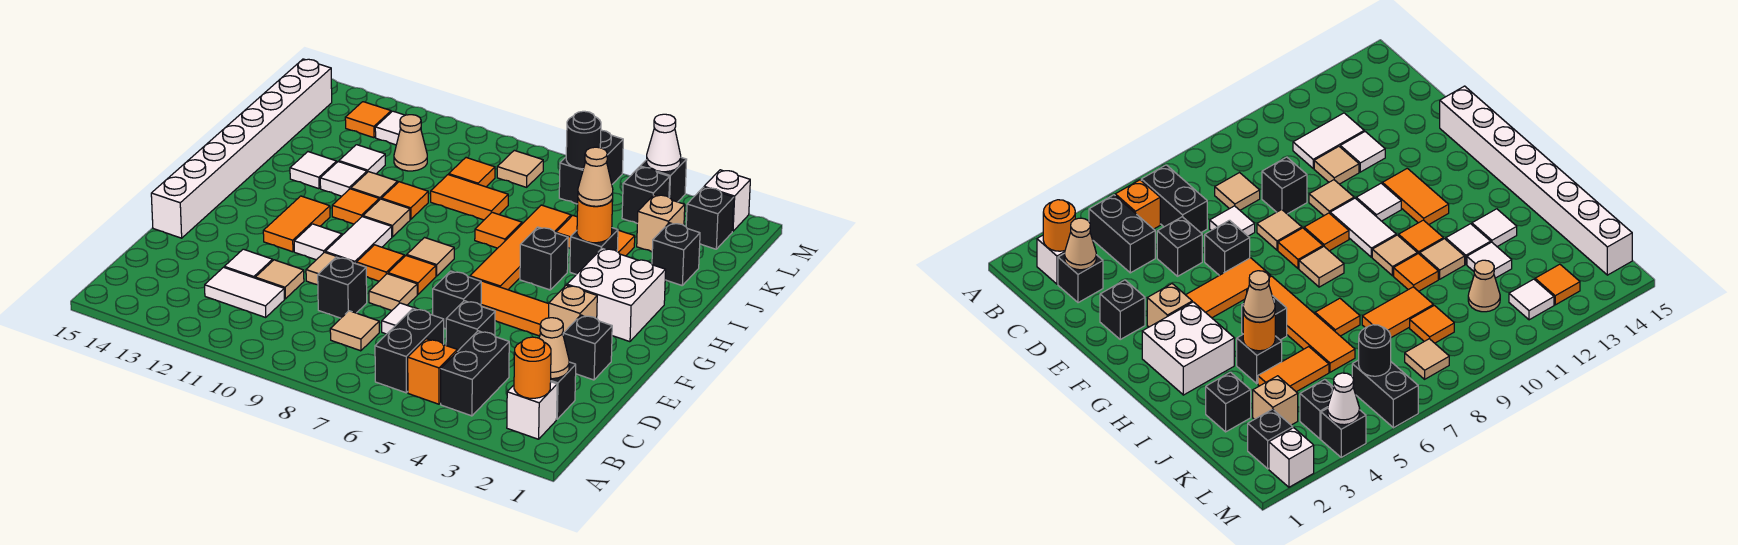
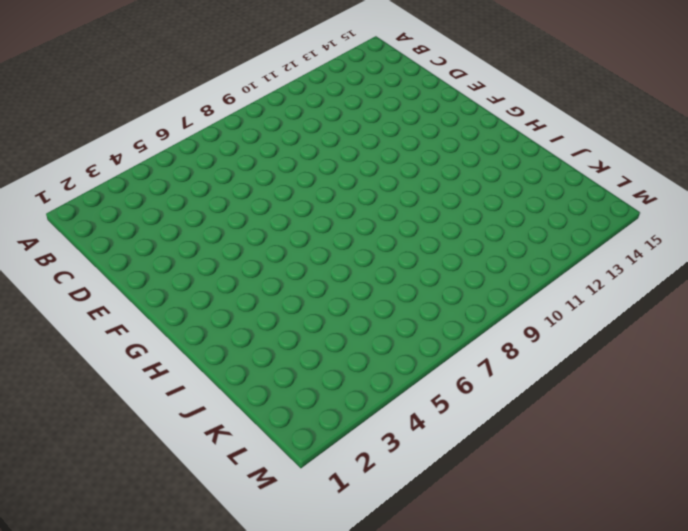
none -> white brick B2 level 1
none -> black brick B4:C4 level 1
none -> orange brick B5 level 1
none -> black brick B6:C6 level 1

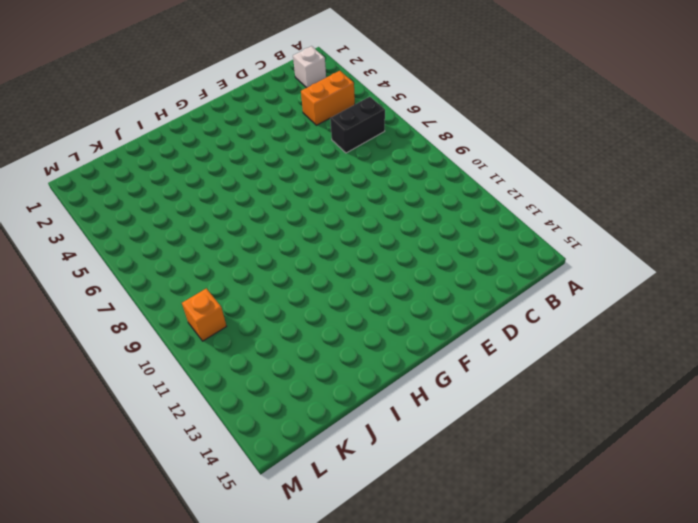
orange brick B4:C4 level 1 -> black brick B4:C4 level 1
orange brick L10 level 1 -> orange brick B5 level 1
none -> black brick C2 level 1
none -> tan tile C8 level 1
none -> white tile C11:C12 level 1
none -> black brick D5 level 1

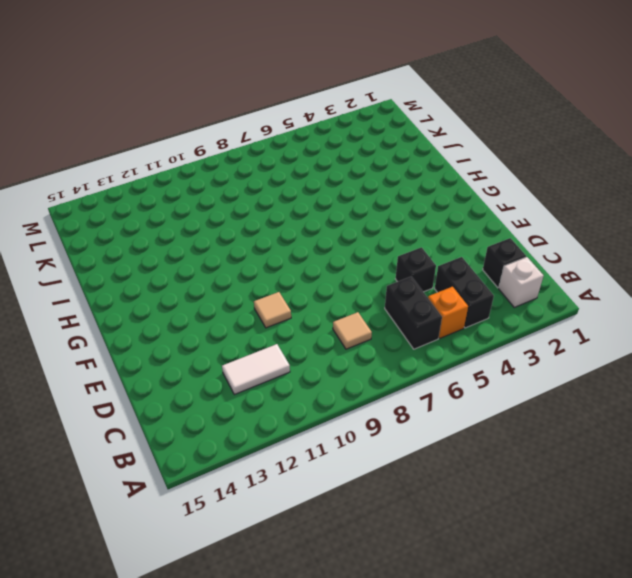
none -> white tile D7 level 1
none -> black brick D9 level 1
none -> tan tile D11 level 1
none -> white tile D12 level 1

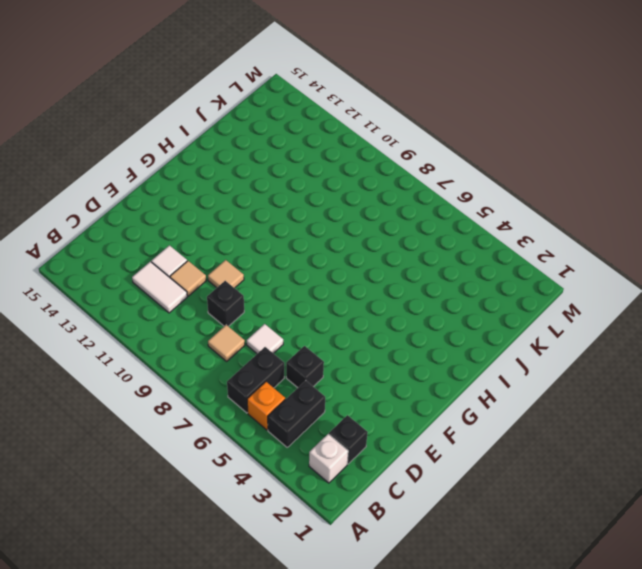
none -> black brick E2 level 1
none -> black brick E6 level 1
none -> tan tile E8 level 1
none -> white brick E15:L15 level 1

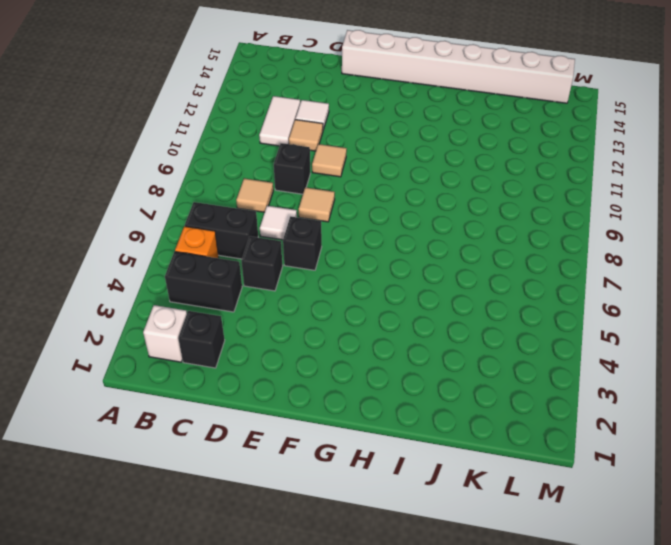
none -> black brick E2 level 1
none -> tan brick F3 level 1
none -> orange tile F4:F6 level 1
none -> orange tile F8 level 1

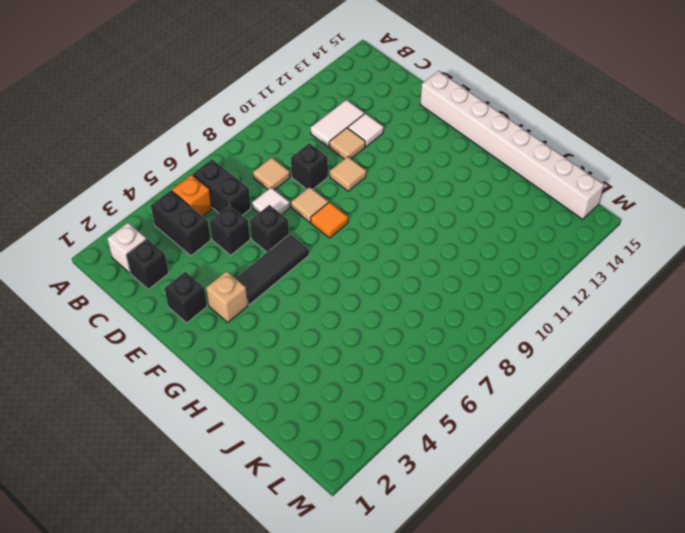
black tile F4:F6 level 1 -> orange tile F4:F6 level 1
none -> orange tile F9 level 1
none -> white tile F10:G10 level 1
none -> white tile F11 level 1
none -> orange tile F12:G12 level 1

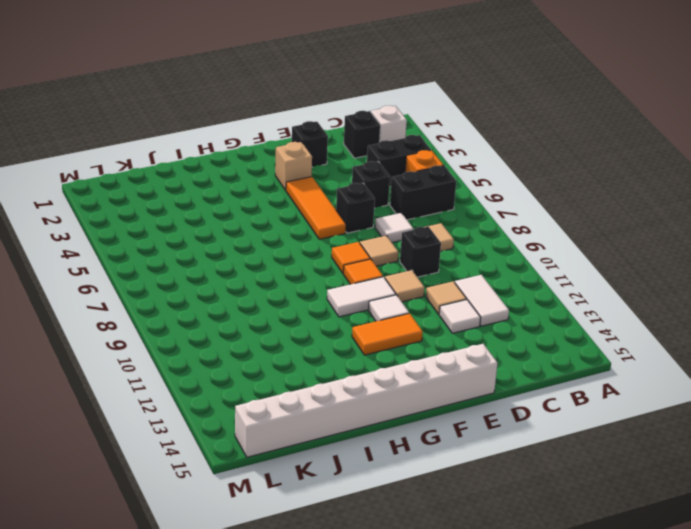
none -> white brick G2:H3 level 1
none -> orange tile G6:J6 level 1
none -> tan tile G8 level 1
none -> black brick H5 level 1

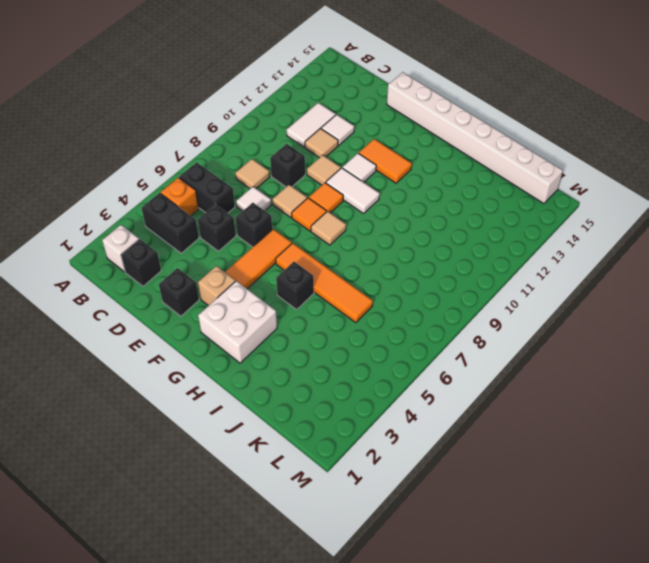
none -> tan tile H10 level 1
none -> orange tile H11 level 1
none -> black brick I4 level 1
none -> orange tile I7 level 1

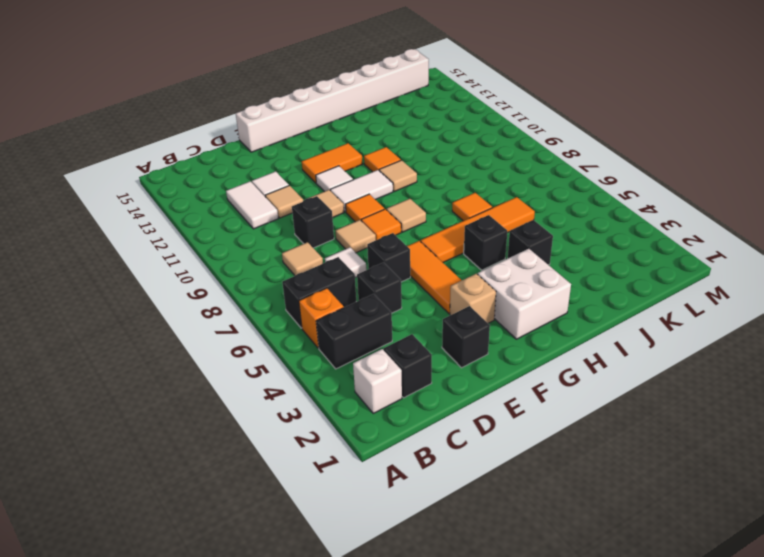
none -> orange tile I10 level 1
none -> tan tile I11 level 1
none -> white tile I12 level 1
none -> white tile I13 level 1

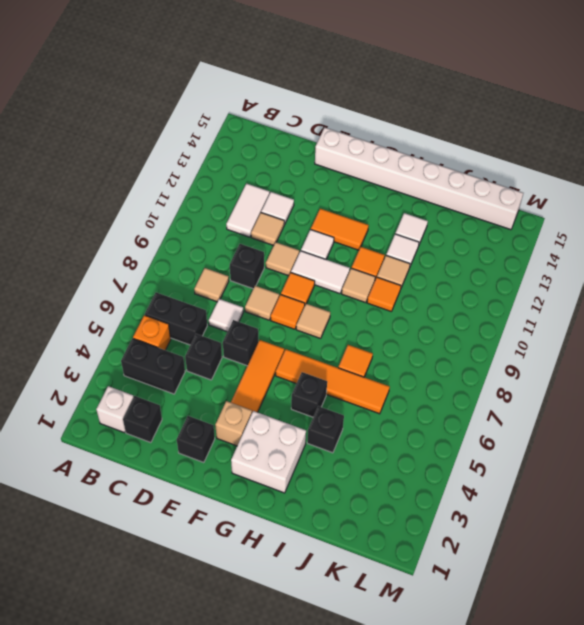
none -> black brick J2 level 1
none -> orange tile J4:J5 level 1
none -> orange tile J8:J9 level 1
none -> white tile J12 level 1

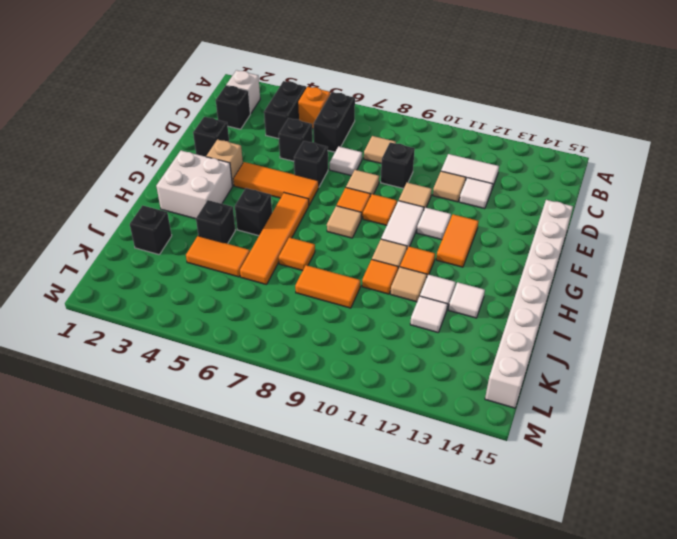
none -> tan brick K3 level 1
none -> orange tile K9 level 1
none -> tan cone K11 level 1
none -> black brick L2 level 1

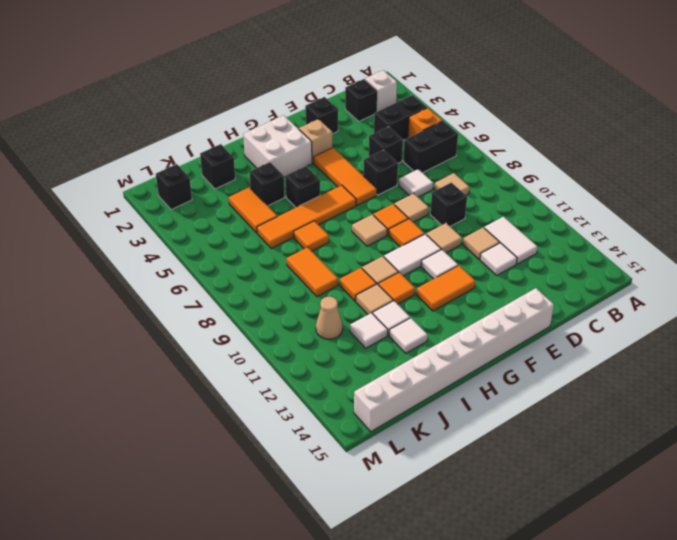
none -> tan brick K3 level 1
none -> orange tile K9 level 1
none -> black brick L4 level 1
none -> black brick L6:M6 level 1

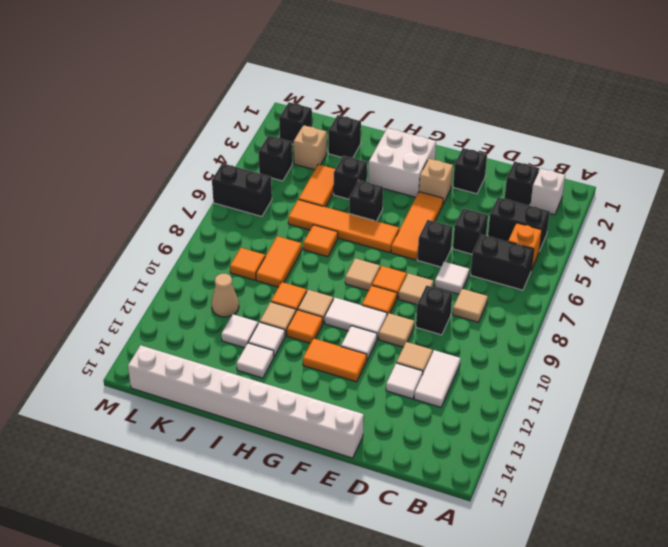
none -> tan tile L8 level 1
none -> white tile L12 level 1
none -> orange tile L13 level 1
none -> white brick M2 level 1

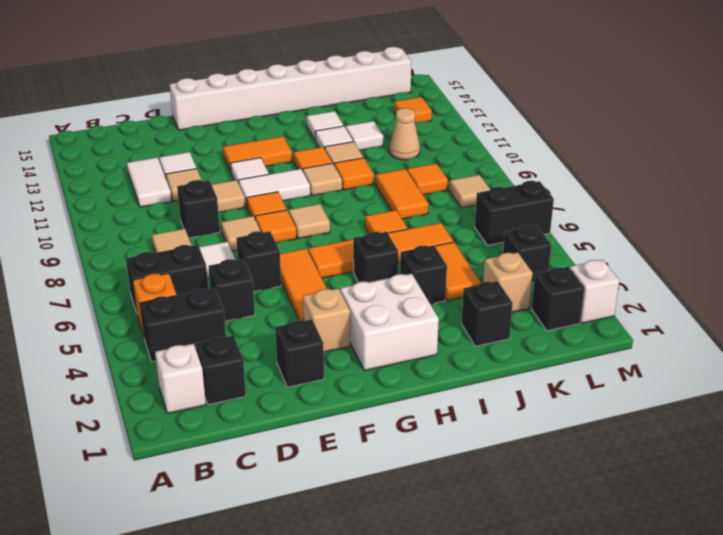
none -> white tile L12 level 1
none -> black brick M4 level 1
none -> orange round brick B2 level 2
none -> tan cone C2 level 2

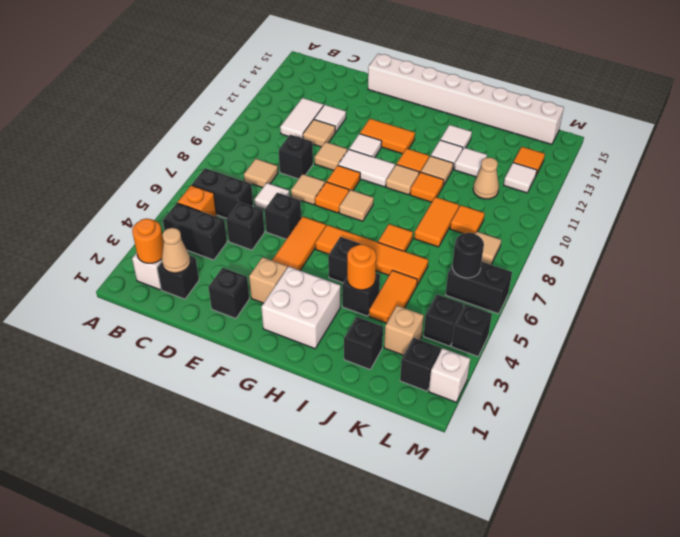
none -> white cone M4 level 2
none -> tan cone I4 level 3

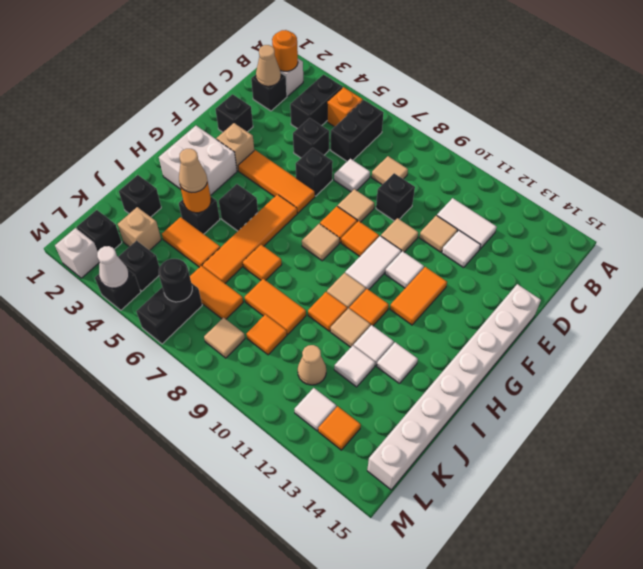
orange tile K6:K7 level 1 -> none

